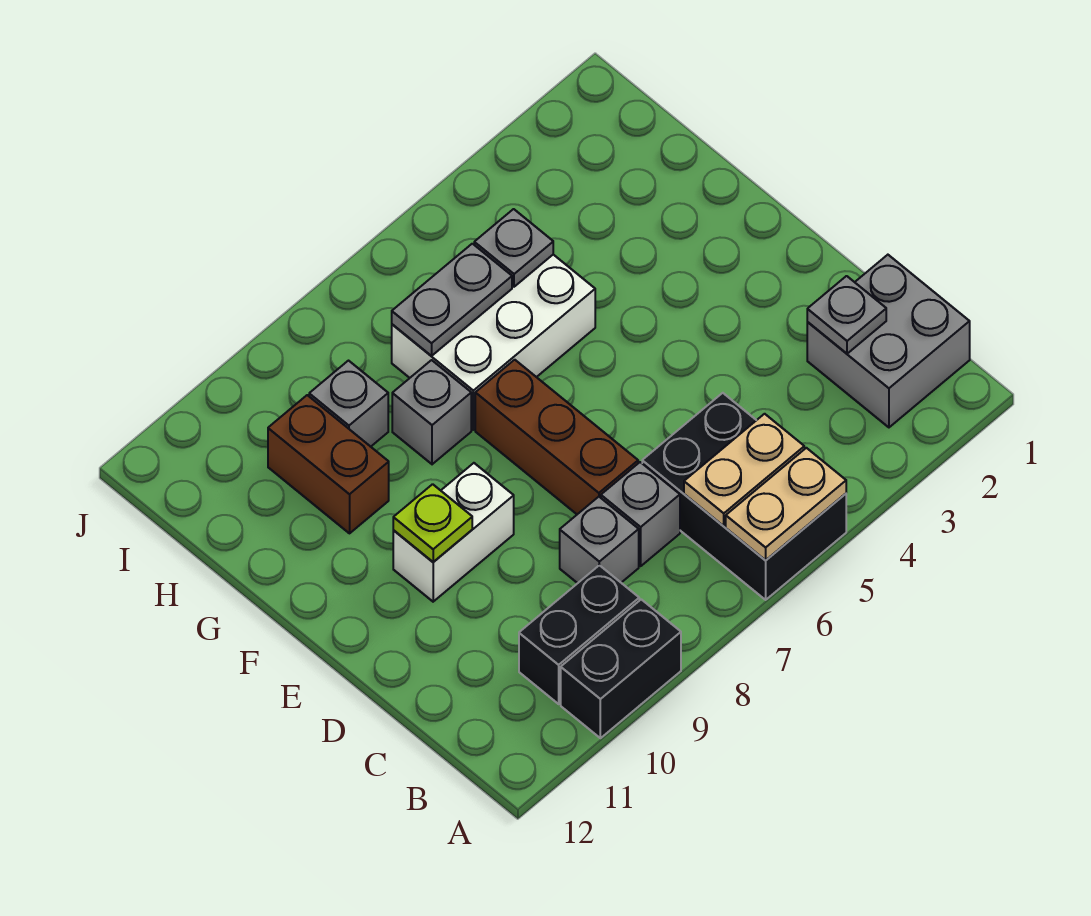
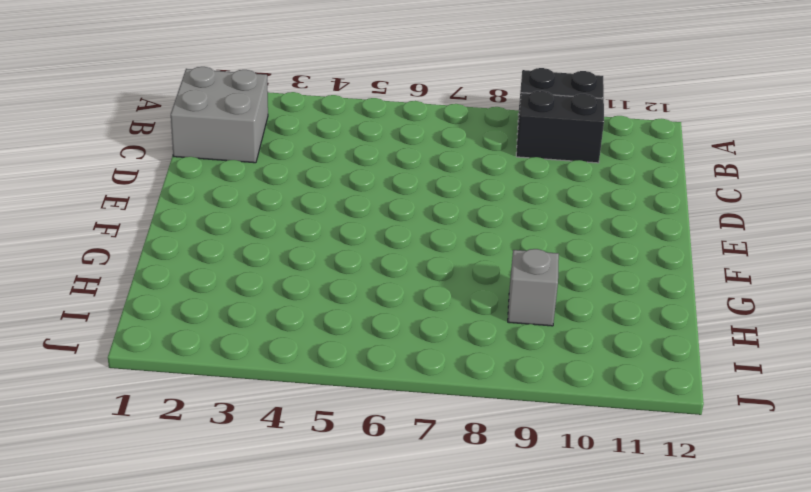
none -> black brick A5:C6 level 1
none -> grey brick C7 level 1
none -> grey brick C8 level 1

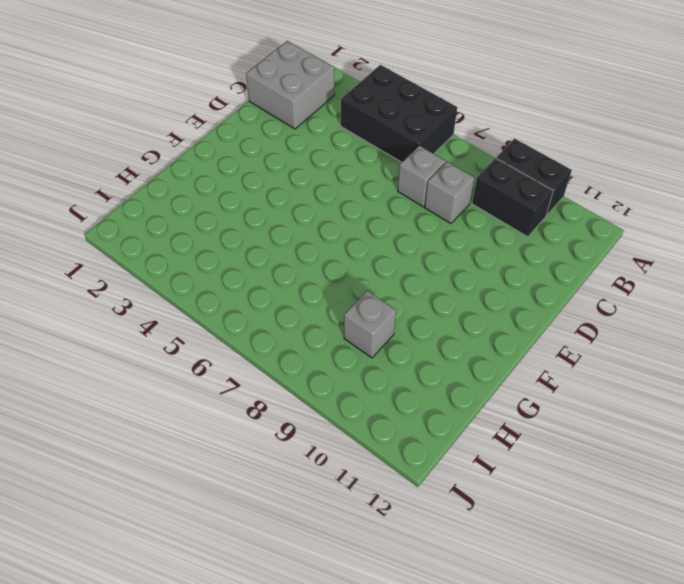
black brick A4:B6 level 1 -> black brick A5:C6 level 1
none -> brown brick D7:F7 level 1
none -> white brick E9:E10 level 1
none -> white brick G5:H7 level 1

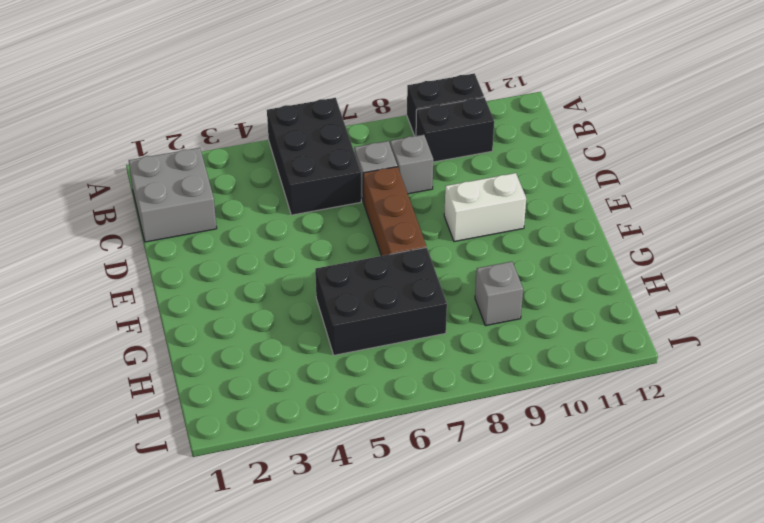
black brick G5:H7 level 1 -> white brick G5:H7 level 1
none -> grey brick G8 level 1
none -> brown brick G10:H10 level 1
none -> tan plate A5:A6 level 2

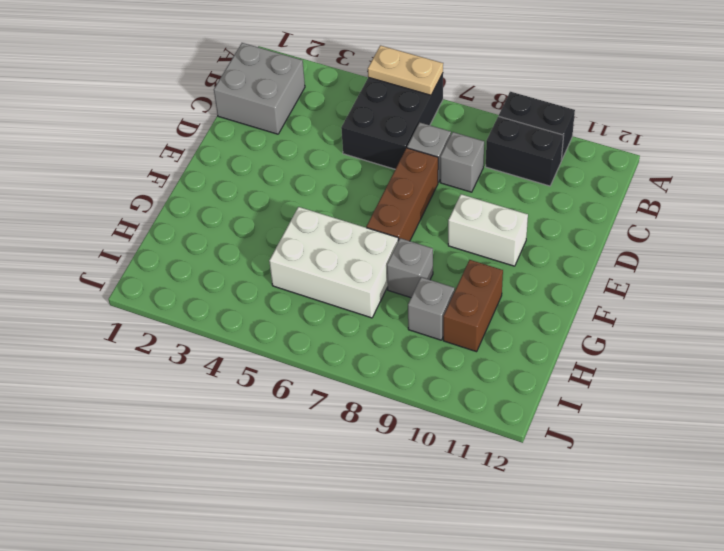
none -> tan plate B5:B6 level 2
none -> grey plate C2 level 2
none -> lime plate E10 level 2

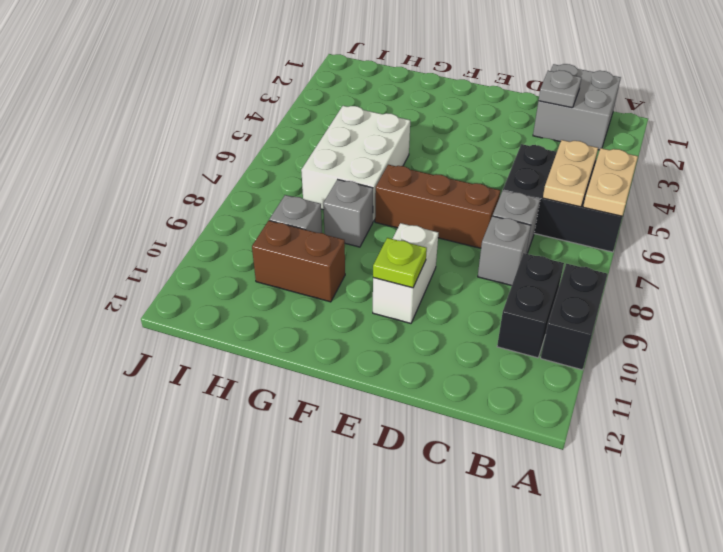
none -> grey plate H5 level 2
none -> grey plate H6:H7 level 2

